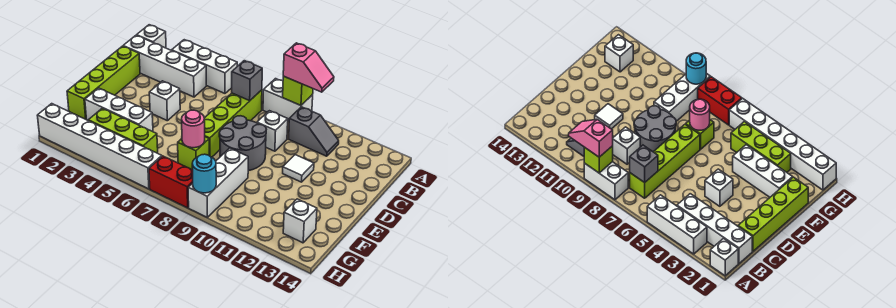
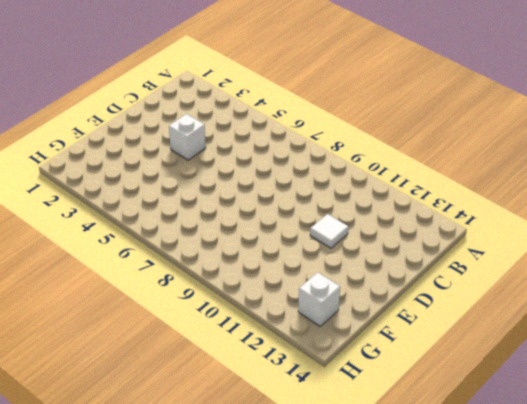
none -> white brick A1 level 1
none -> white brick A3:A5 level 1
none -> white brick A8:A9 level 1

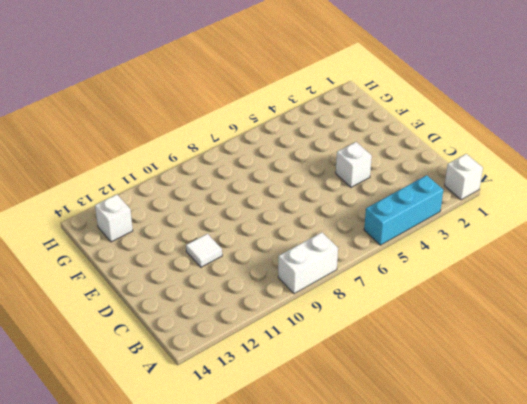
cyan brick A3:A5 level 1 -> white brick A3:A5 level 1
none -> white brick B1:B4 level 1
none -> lime brick B7:E7 level 1
none -> grey slope B10:B11 level 1 top 10

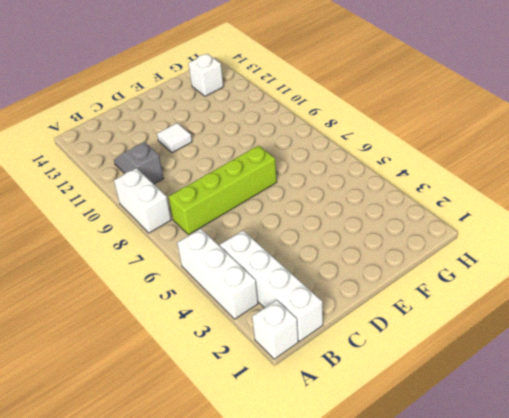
none -> lime brick C1:F1 level 1
none -> white brick C9 level 1
none -> white brick D4 level 1

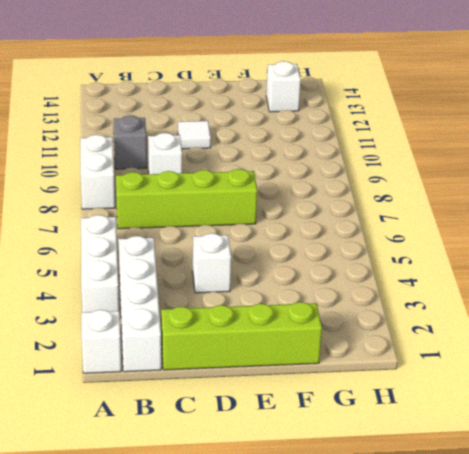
none -> grey round brick D8:E9 level 1
none -> white brick F2:F4 level 1
none -> lime brick F7 level 1

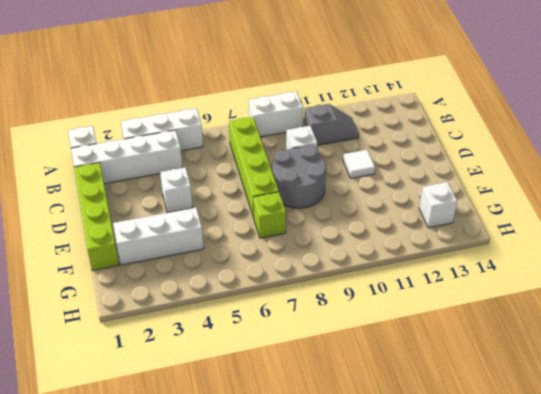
none -> white brick F9:H9 level 1
none -> lime brick G3:G5 level 1
none -> white brick H1:H6 level 1

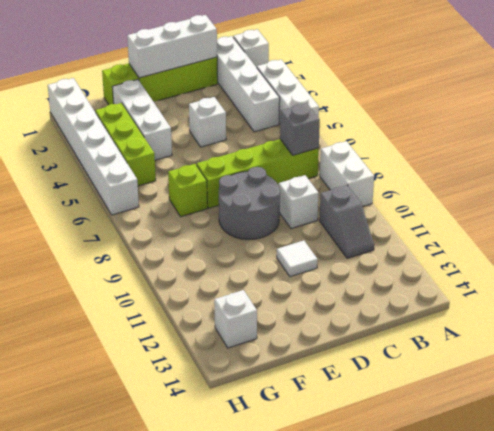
white brick C1:E1 level 2 -> white brick F9:H9 level 1
none -> red brick H7:H8 level 1
none -> lime brick A9 level 2
none -> pink round brick F7 level 2

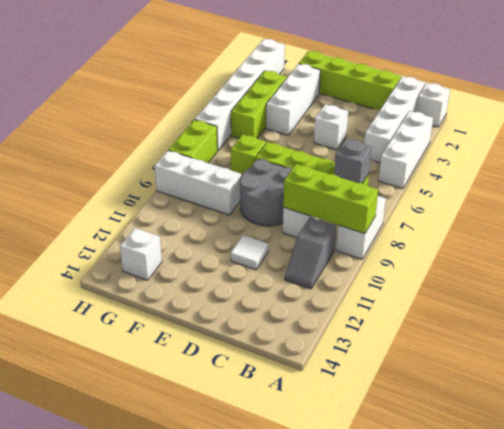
lime brick A9:C9 level 2 -> lime brick A9 level 2
lime brick H7:H8 level 1 -> red brick H7:H8 level 1
none -> pink round brick F7 level 2
none -> cyan round brick H9 level 2
none -> pink slope A9:A10 level 3 top 9

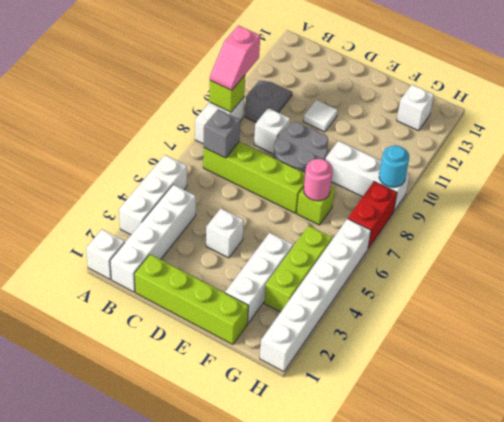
pink slope A9:A10 level 3 top 10 -> pink slope A9:A10 level 3 top 9

